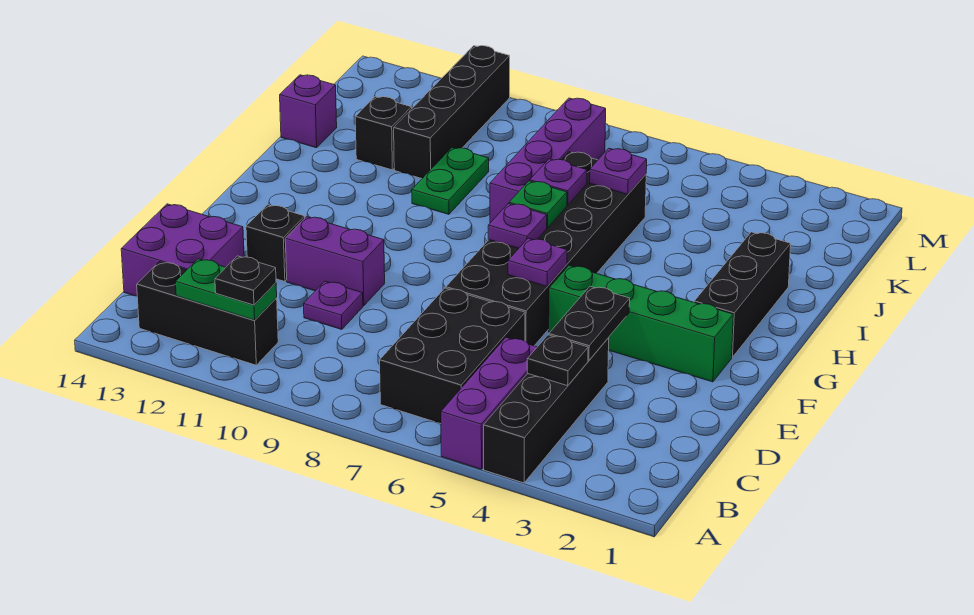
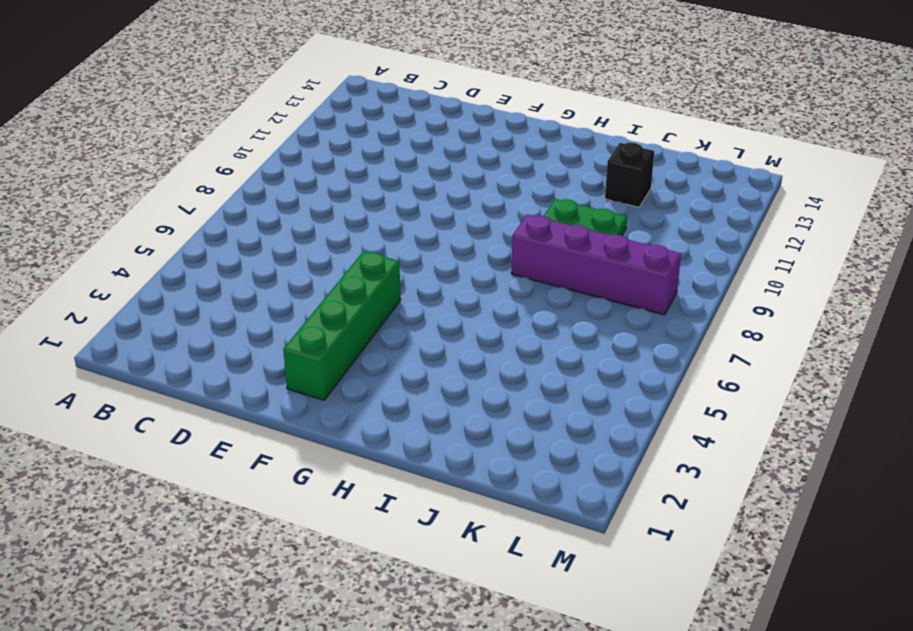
none -> black brick A4:D4 level 1
none -> purple brick A5:C5 level 1
none -> black brick B6:D7 level 1

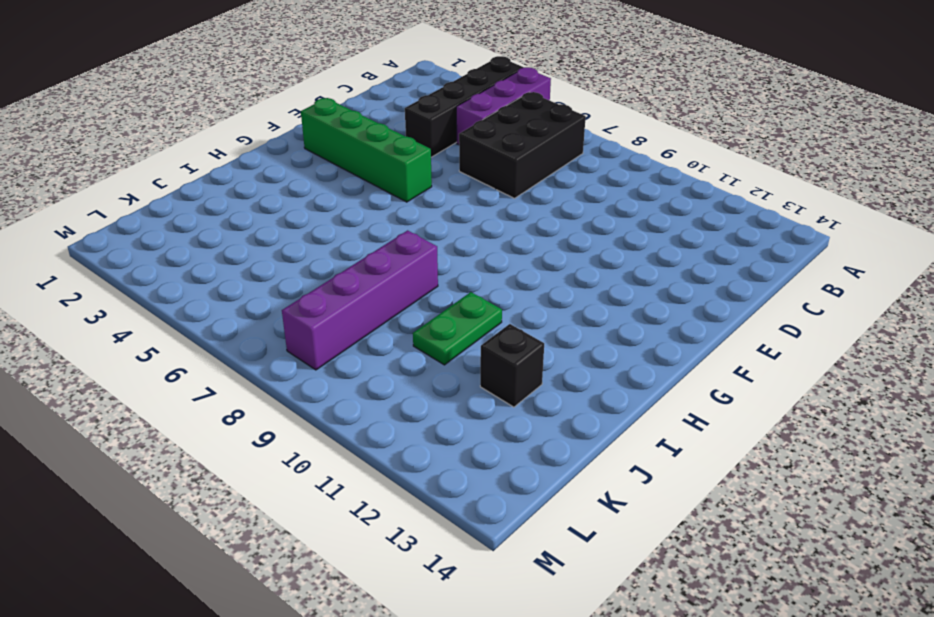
none -> black brick B11:B13 level 1
none -> purple brick C13:D14 level 1
none -> purple plate D10 level 1

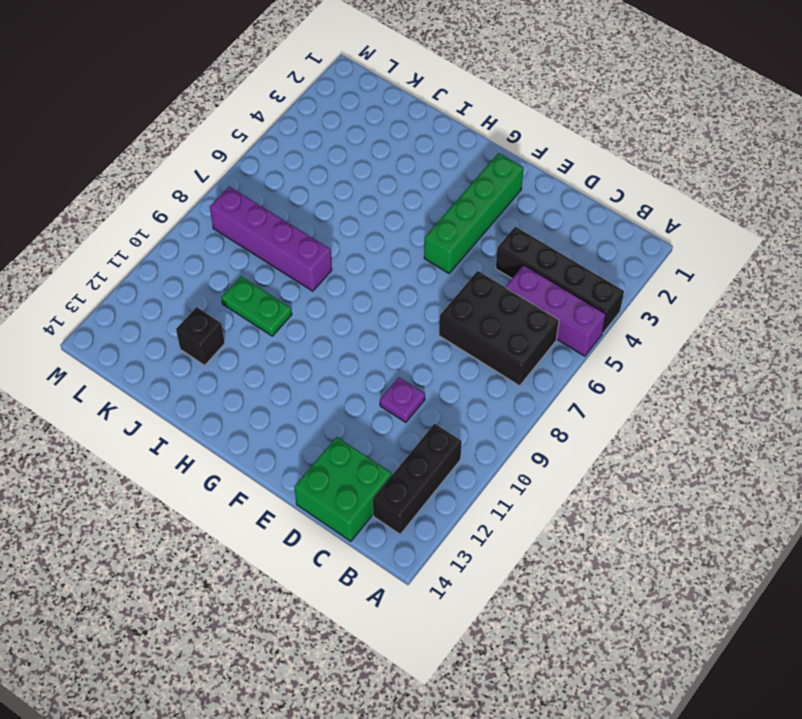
green brick C13:D14 level 1 -> purple brick C13:D14 level 1
none -> black brick E6:J7 level 1
none -> purple brick E10:E11 level 1
none -> black brick E12 level 1

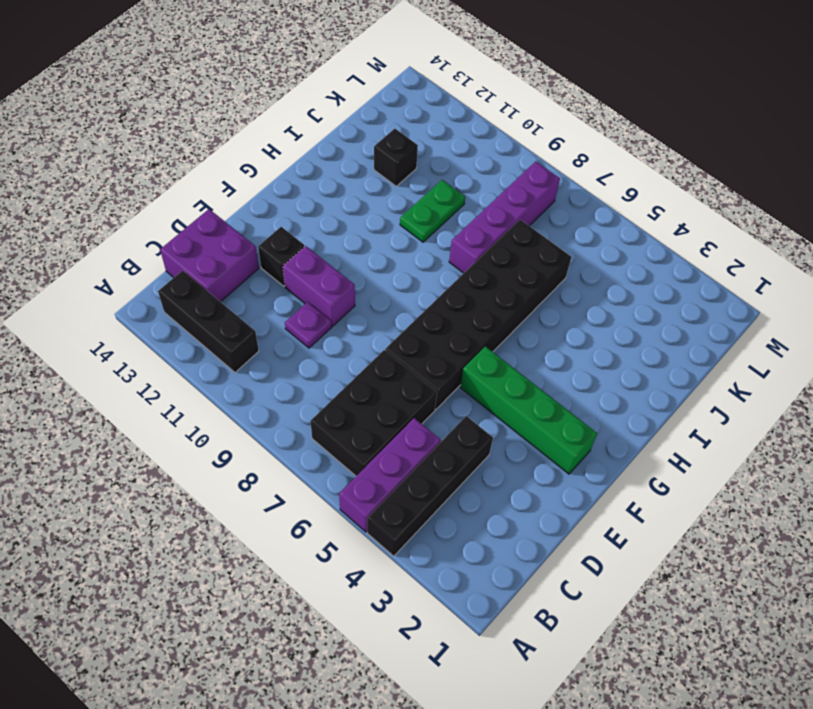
none -> black brick G2:I2 level 1
none -> black brick J11:M11 level 1
none -> purple brick J14 level 1

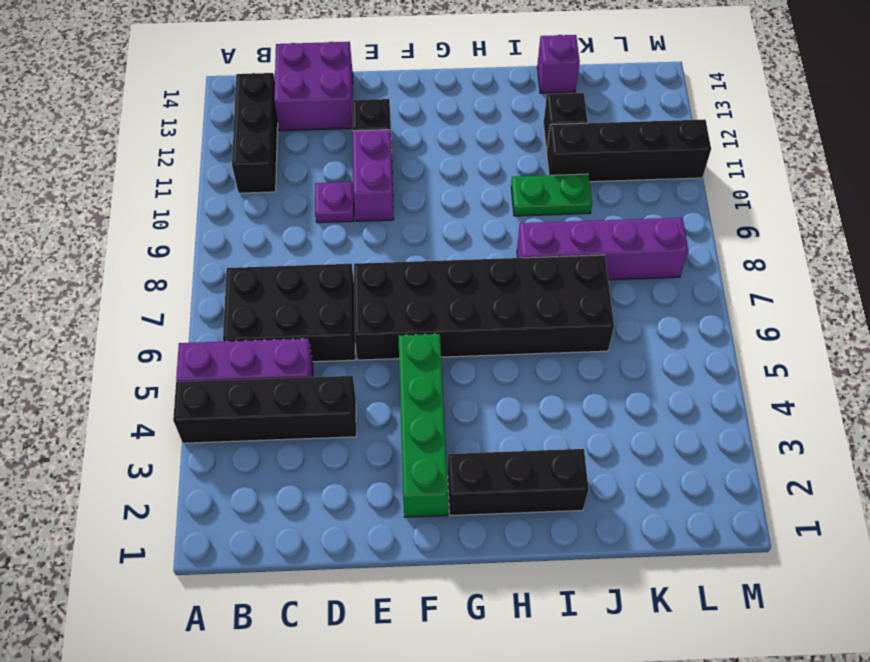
none -> green plate B11:B12 level 2
none -> black plate C4 level 2
none -> black plate D4:E4 level 2

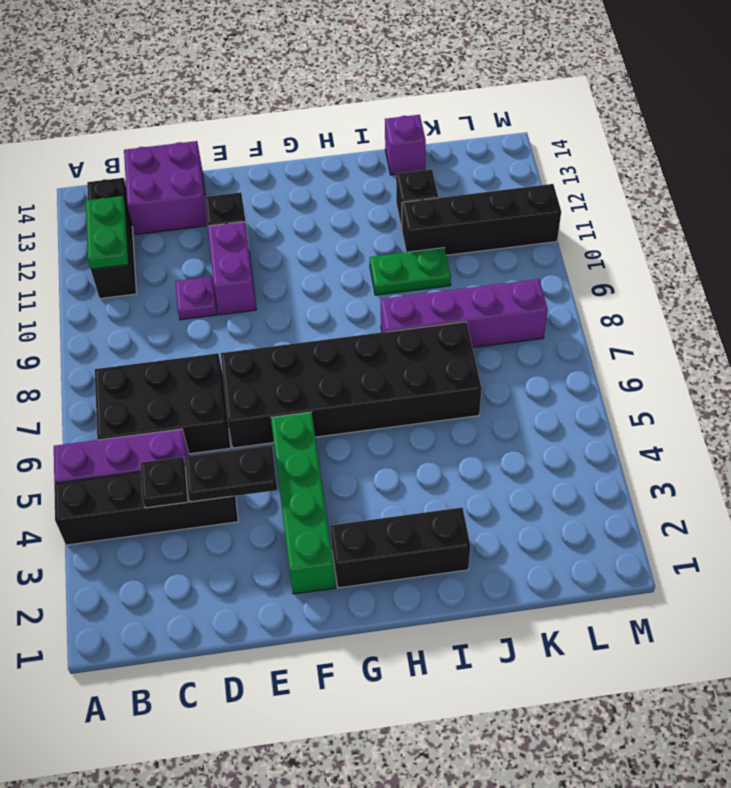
none -> purple plate F6 level 2
none -> purple plate G7 level 2
none -> green plate H7 level 2

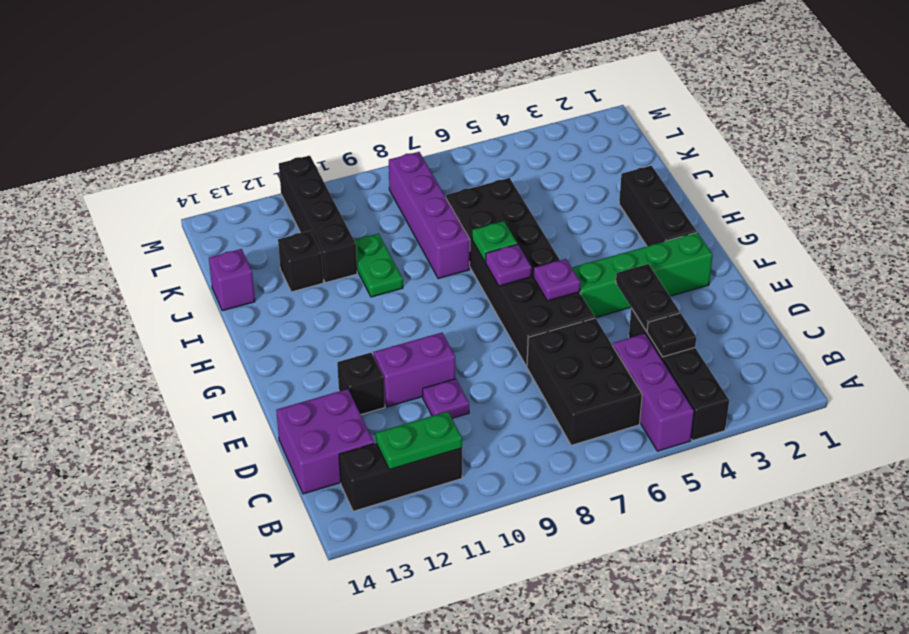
none -> purple plate I7 level 2
none -> purple plate J6 level 2
none -> black plate B11 level 3

